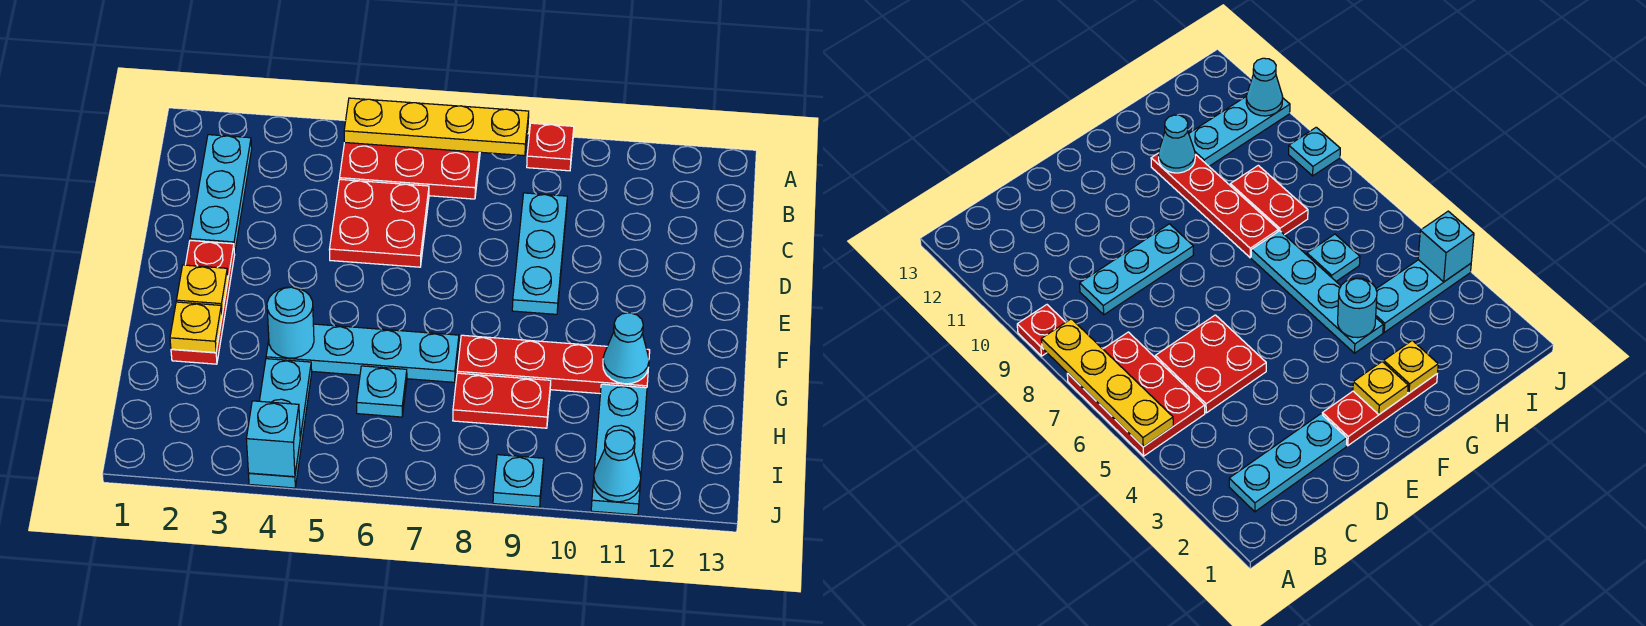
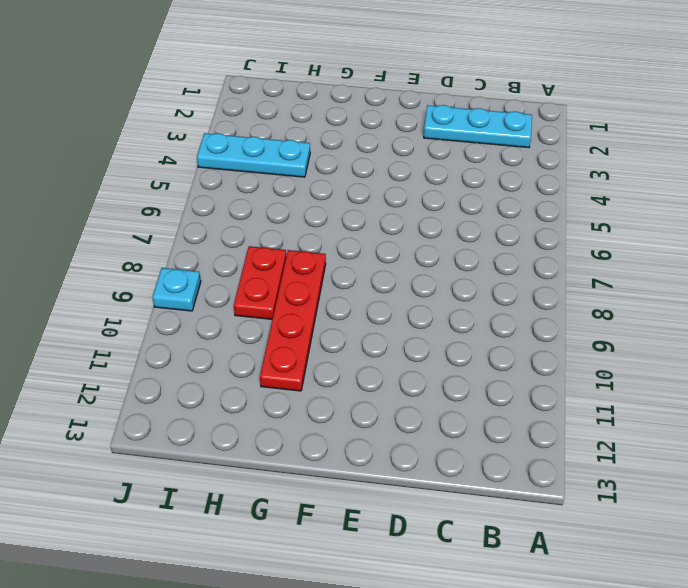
none -> red plate A5:B7 level 1
none -> red plate A9 level 1
none -> red plate C5:D6 level 1

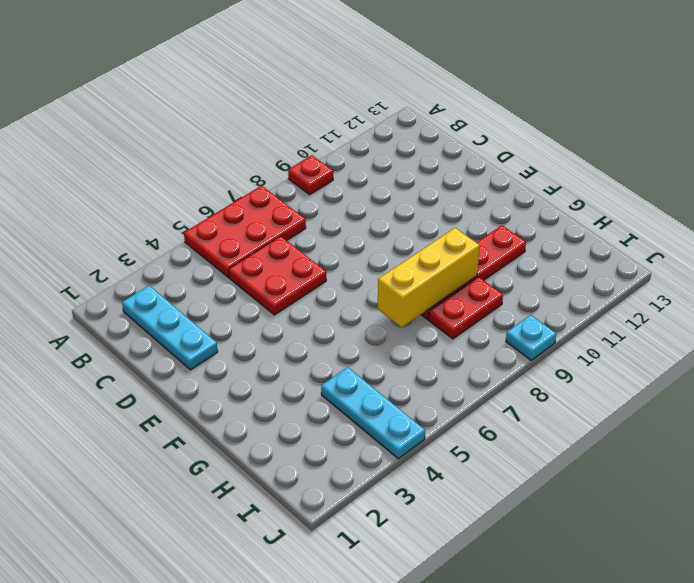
yellow brick G7:G9 level 2 -> none
none -> cyan plate C9:E9 level 1
none -> red plate E2:G2 level 1
none -> cyan plate G4:G7 level 1

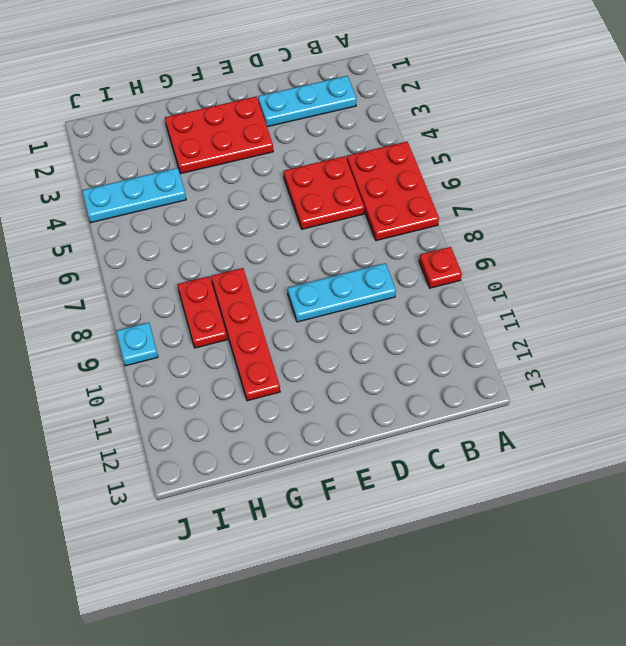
red plate E2:G3 level 1 -> red plate E2:G2 level 1
none -> cyan plate G4:G7 level 1
none -> cyan plate H6 level 1
none -> cyan plate H11:J11 level 1

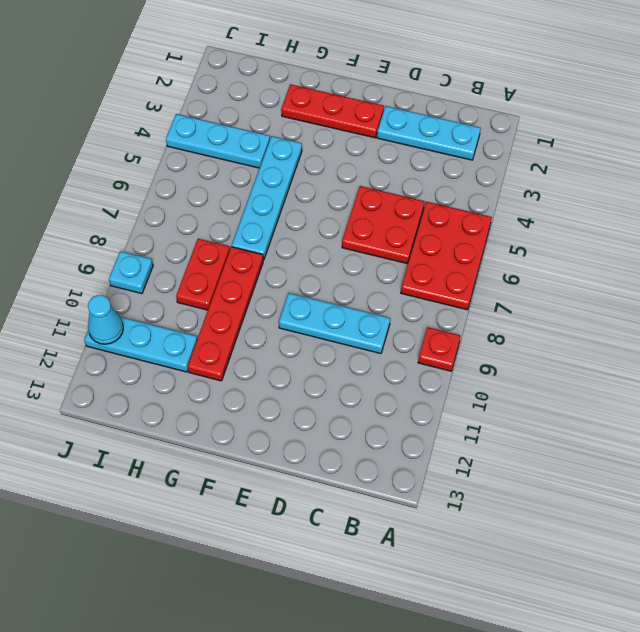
none -> cyan plate H6 level 1
none -> yellow plate A5:A8 level 2
none -> yellow plate F2 level 2

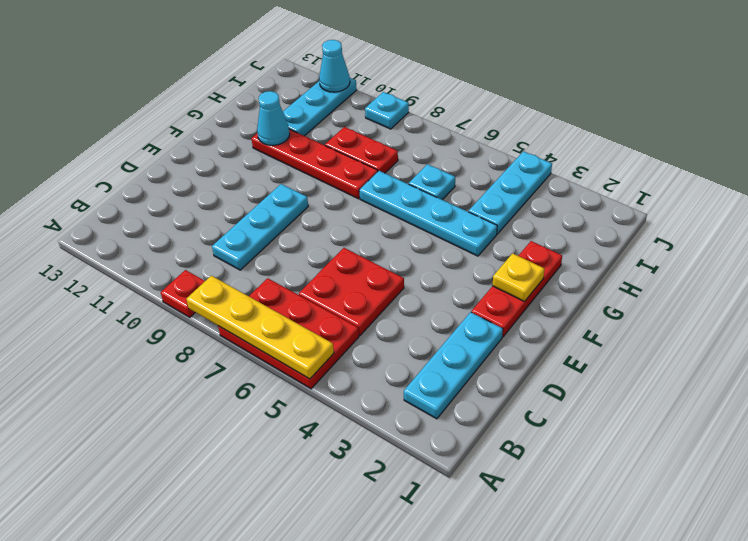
none -> yellow plate G2 level 2
none -> cyan round brick G4 level 2
none -> cyan brick J4 level 2

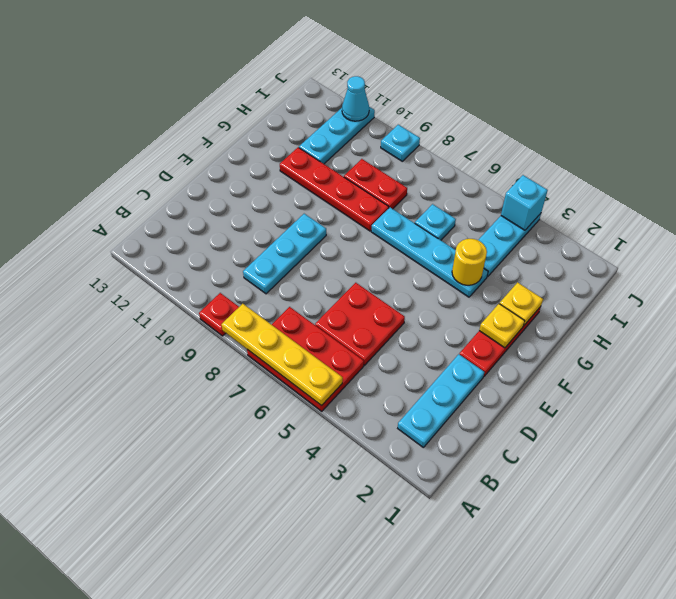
yellow round brick G4 level 2 -> cyan round brick G4 level 2
none -> cyan cone G11 level 2

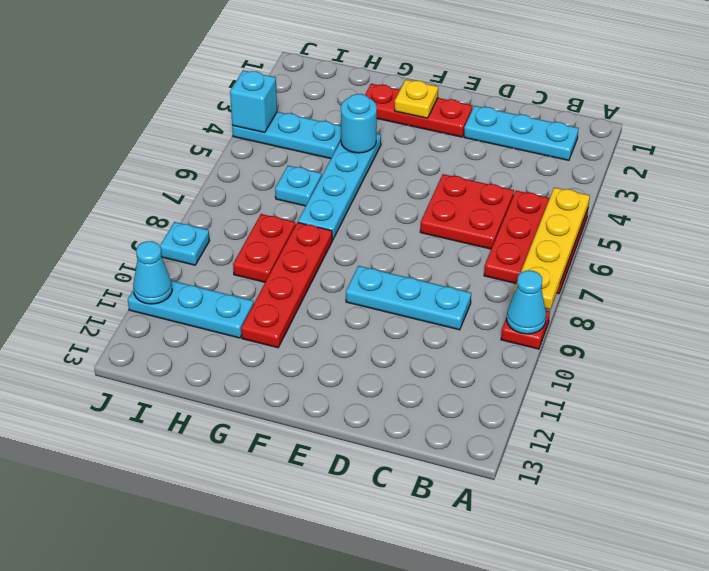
cyan cone A9 level 2 -> cyan cone G11 level 2
none -> yellow plate G2 level 2

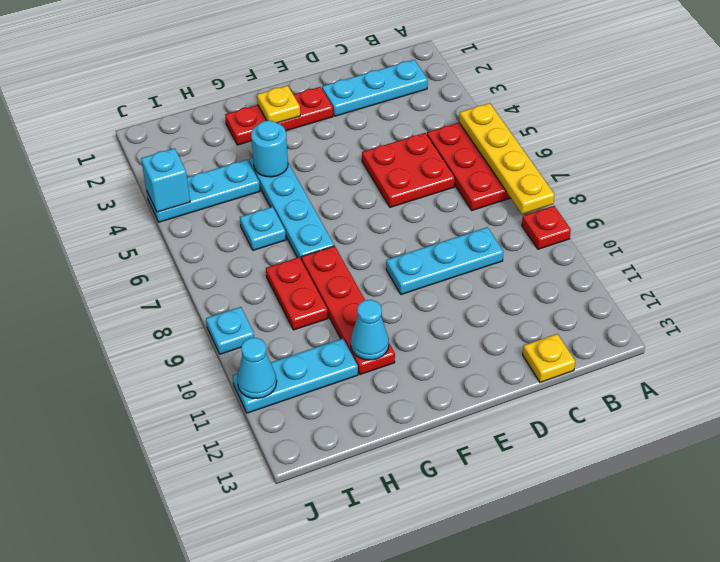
yellow plate C13 level 1 -> yellow plate G2 level 2

